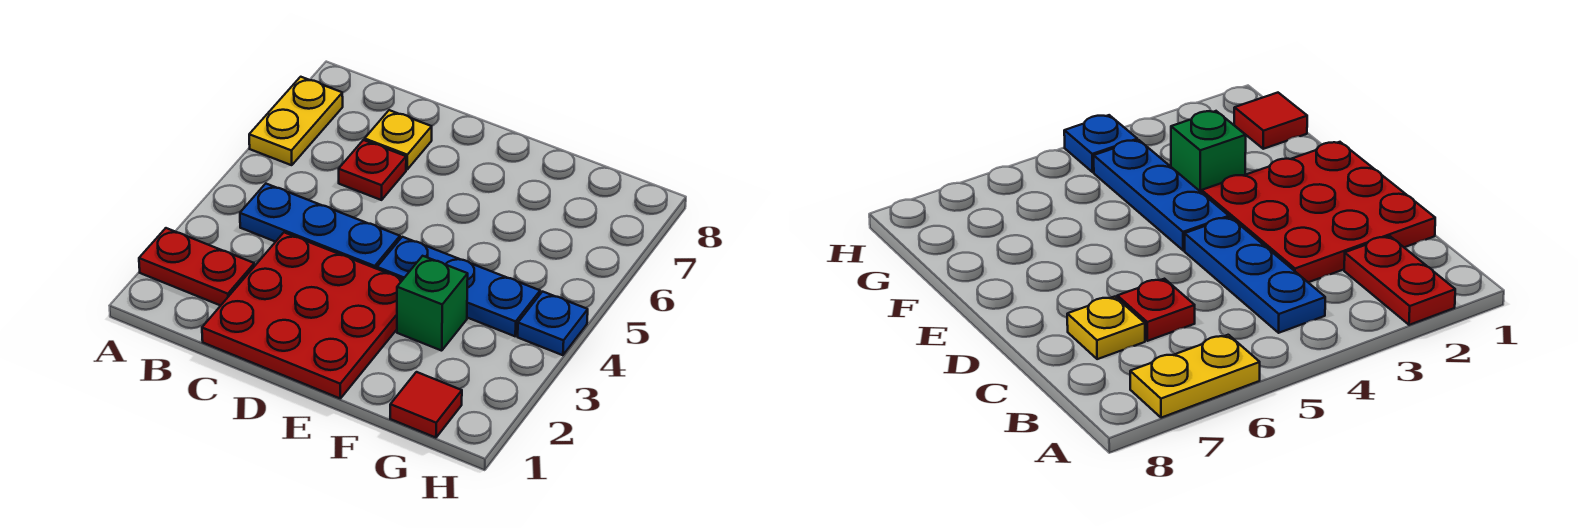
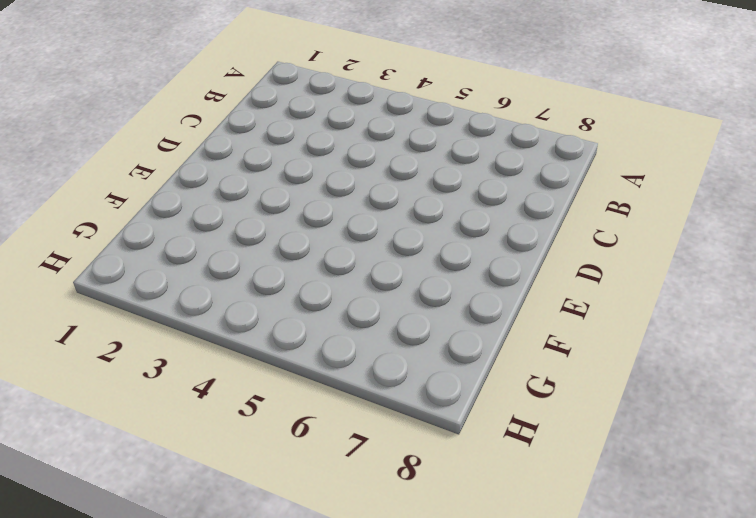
none -> red plate A2:B2 level 1
none -> yellow plate A6:A7 level 1

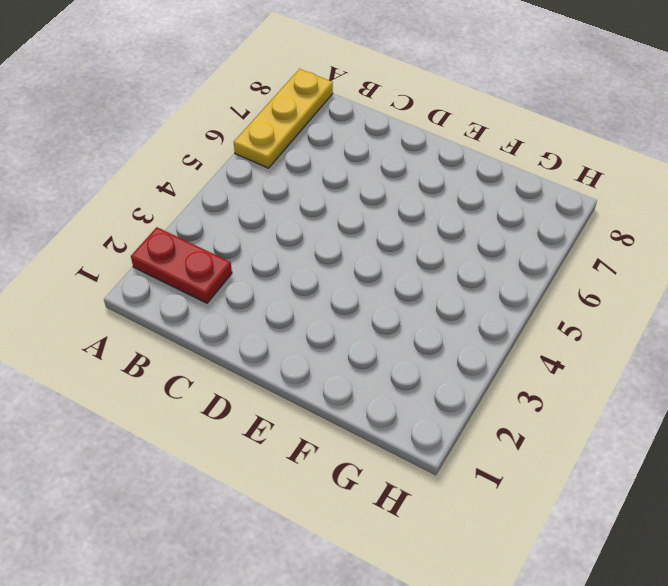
yellow plate A6:A8 level 1 -> yellow plate A6:A7 level 1
none -> blue plate B4:D4 level 1
none -> red plate C1:E3 level 1

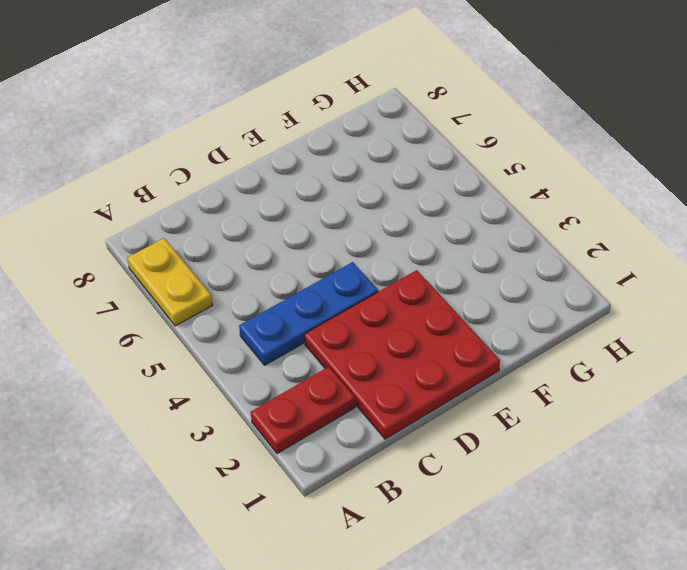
none -> red plate C6 level 1
none -> yellow plate C7 level 1

